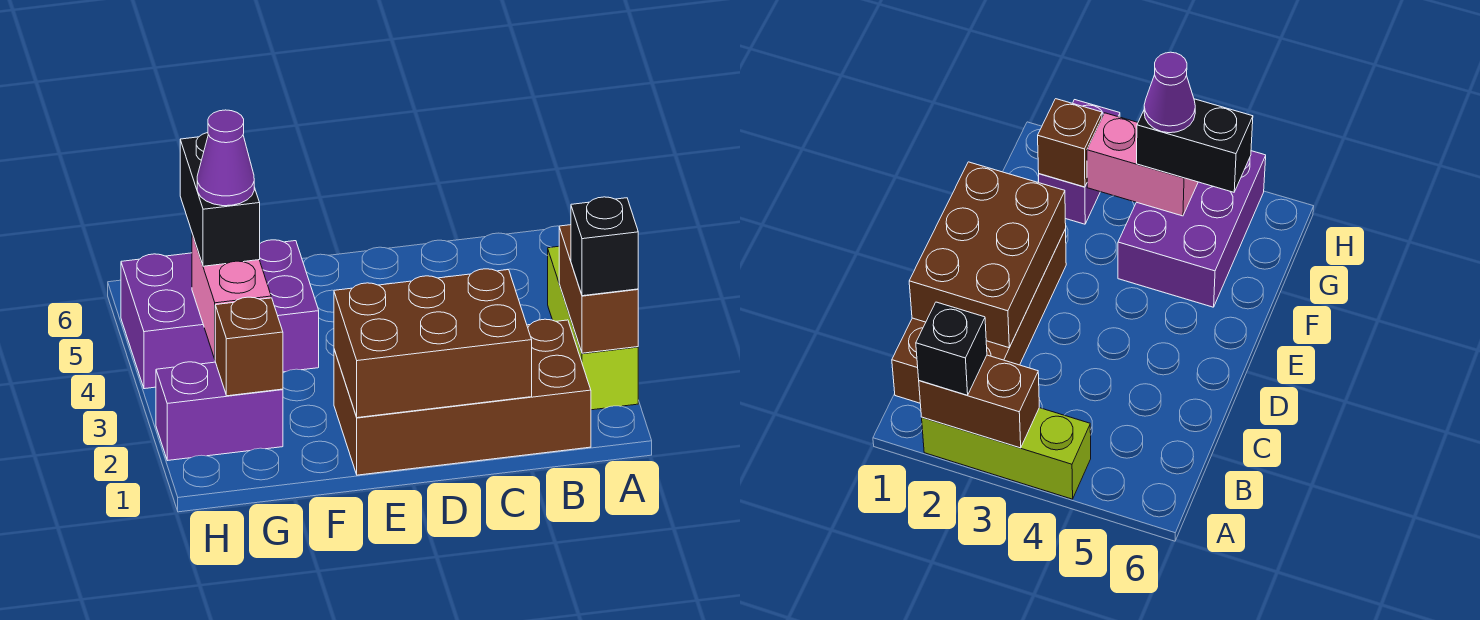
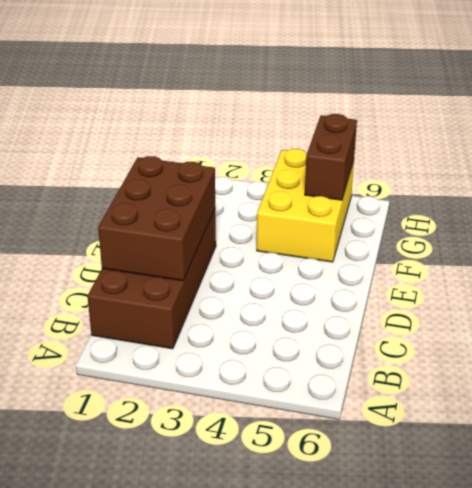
yellow brick F4:H5 level 1 -> purple brick F4:H5 level 1
brown brick G5:H5 level 2 -> brown brick A2:A3 level 2
none -> lime brick A2:A4 level 1
none -> purple brick G2:H2 level 1

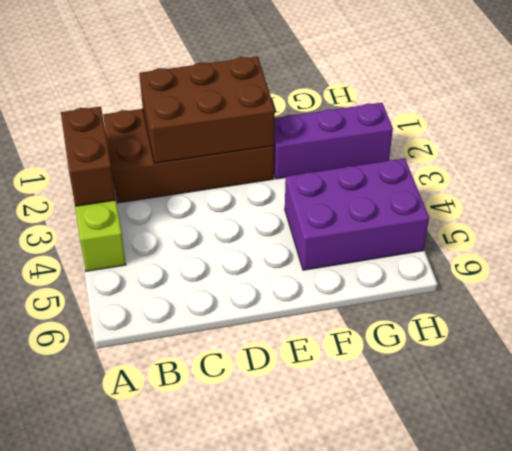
purple brick F2:H2 level 1 -> purple brick G2:H2 level 1
none -> brown brick G2 level 2
none -> pink brick G3:G4 level 2

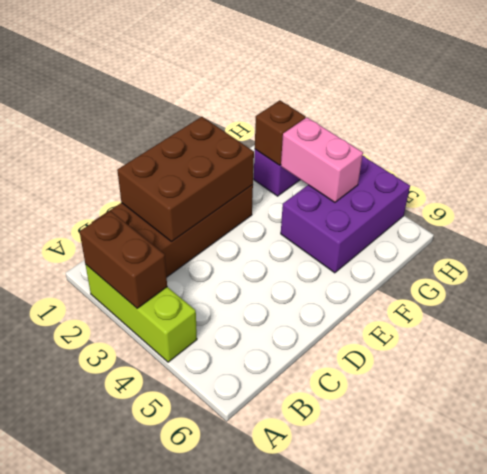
none -> black brick A2 level 3
none -> black brick G4:G5 level 3

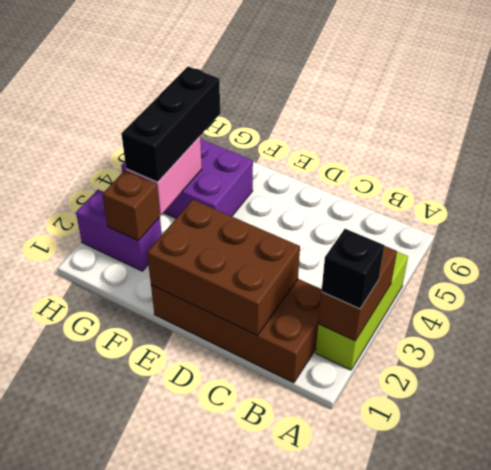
black brick G3:G5 level 3 -> black brick G4:G5 level 3
none -> purple cone G4 level 4

